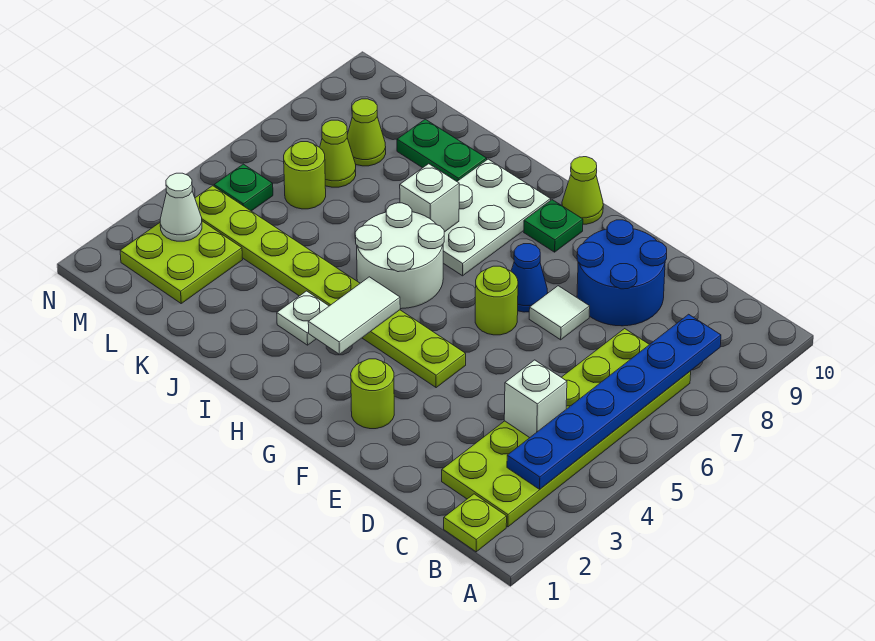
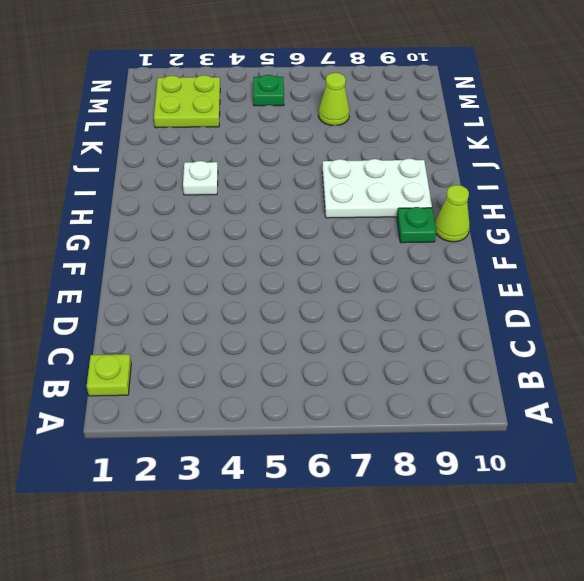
none -> lime plate B2:C7 level 1
none -> blue round brick D8:E9 level 1
none -> white tile E7 level 1

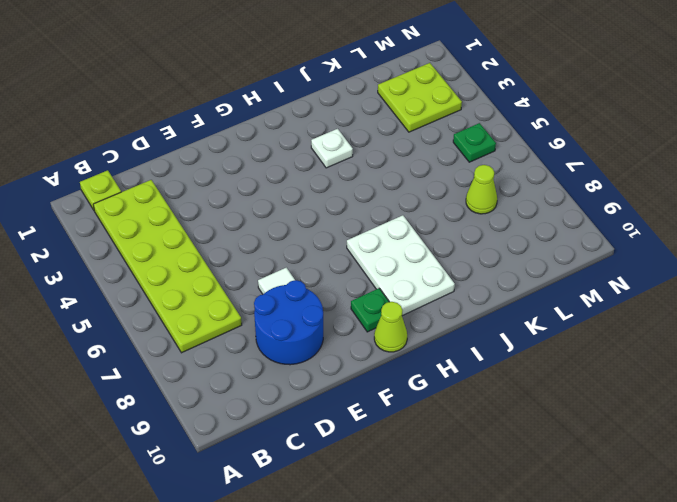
none -> lime round brick F2 level 1
none -> lime plate F4:M4 level 1
none -> lime round brick F6 level 1

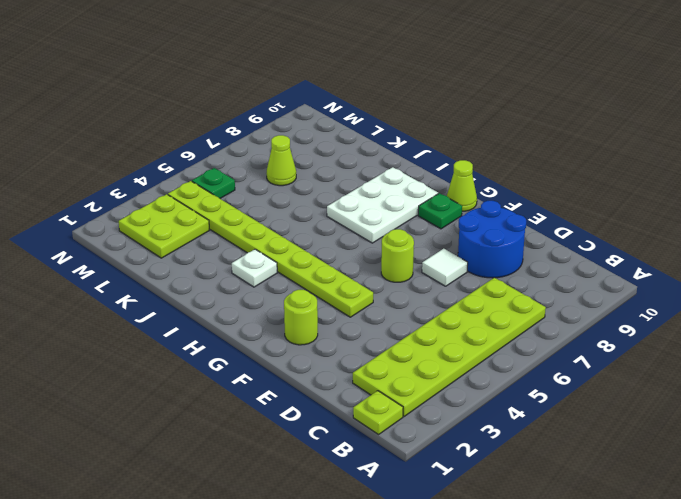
none -> blue cone F7 level 1
none -> white round brick H5:I6 level 1
none -> green plate J9:K9 level 1

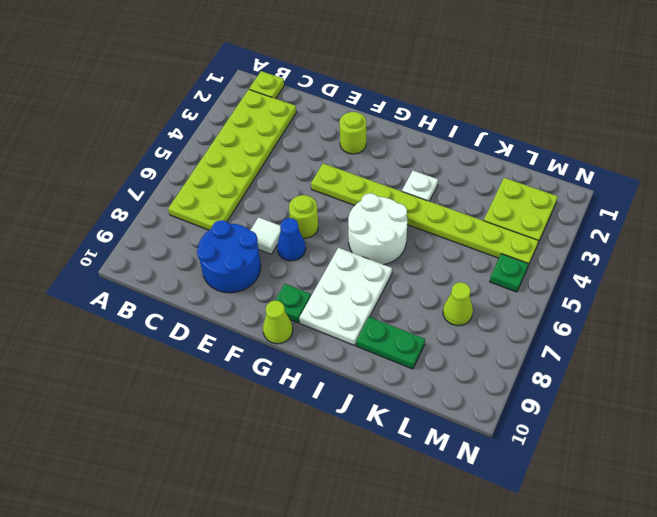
none -> lime round brick L6 level 1
none -> lime cone L8 level 1
none -> blue plate B3:B8 level 2

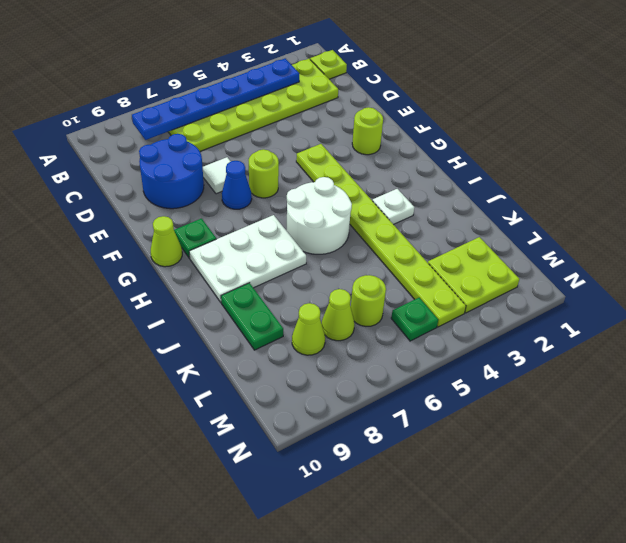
none -> white brick C4 level 2
none -> white tile H3:H4 level 2
none -> white brick I7 level 2

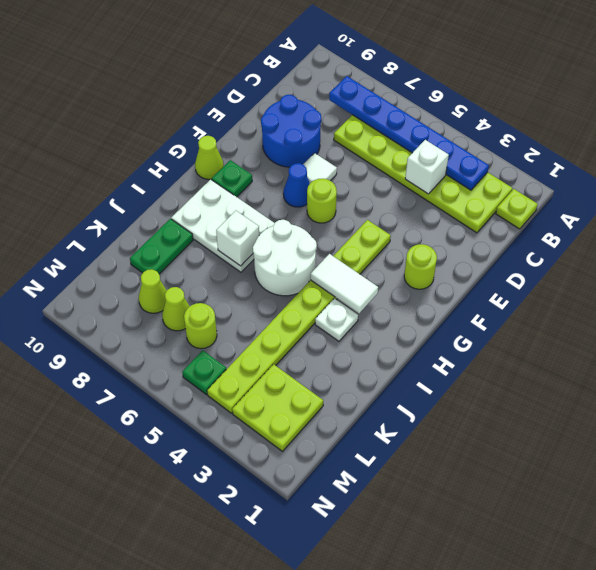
none -> white cone M3 level 2

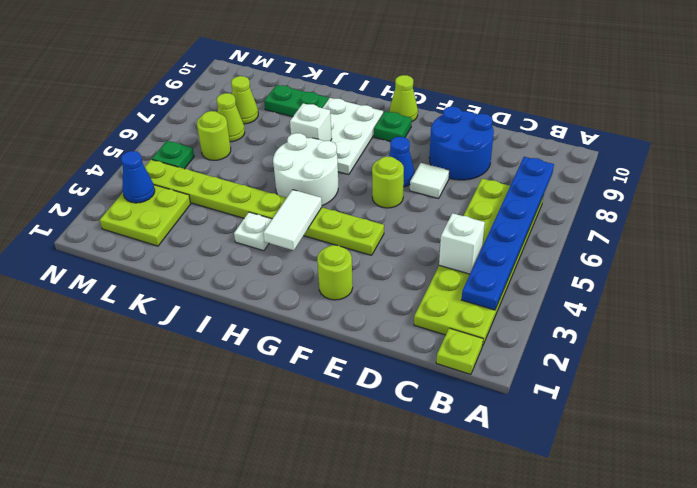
blue cone M3 level 2 -> white cone M3 level 2

